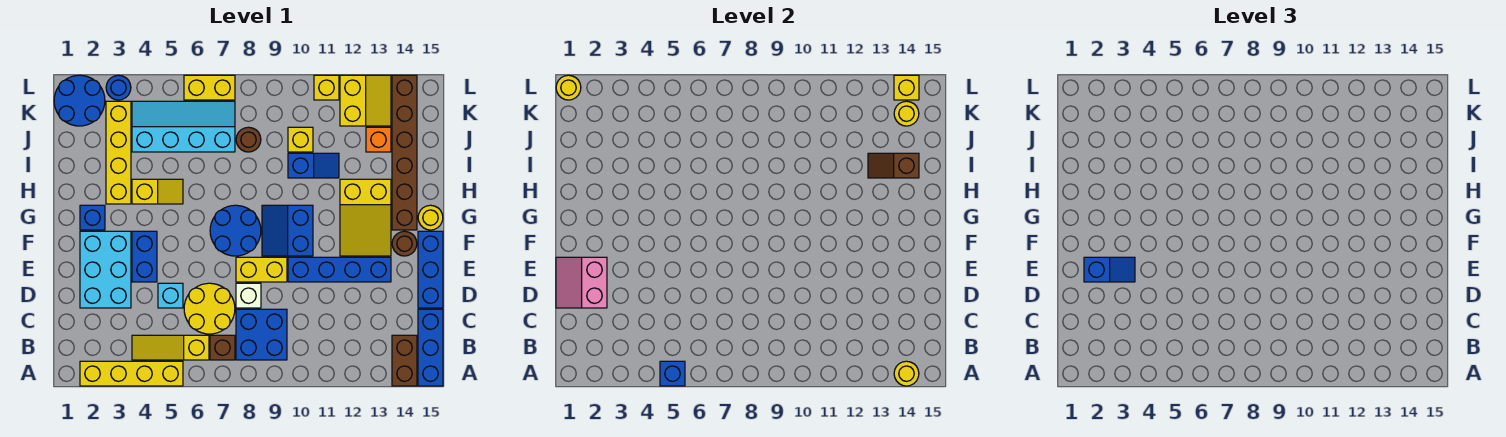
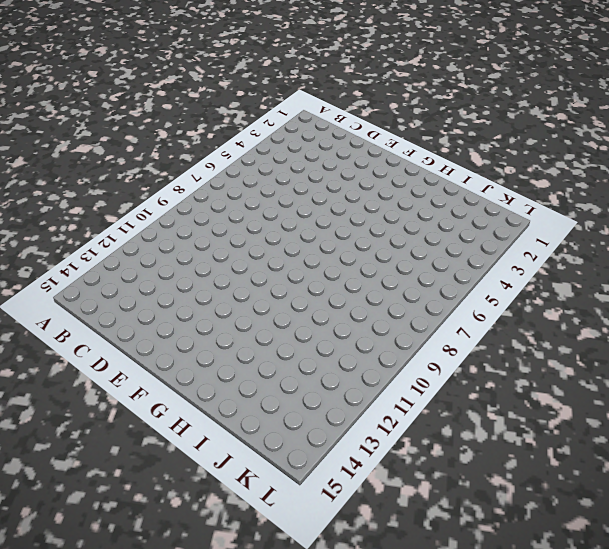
none -> yellow brick A2:A5 level 1
none -> brown brick A14:B14 level 1
none -> blue brick A15:C15 level 1
none -> yellow slope B4:B6 level 1 top 6

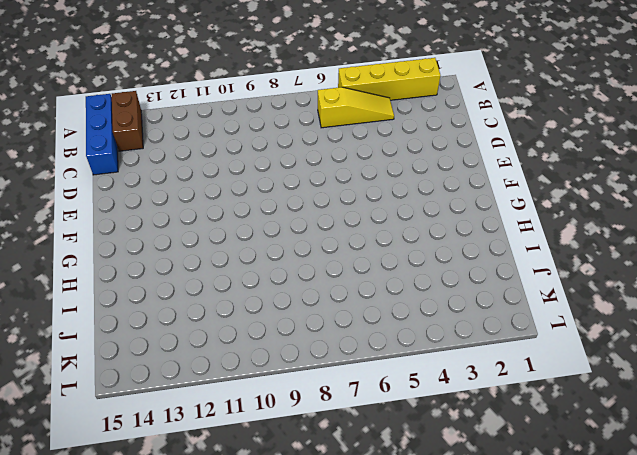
none -> brown brick B7 level 1
none -> blue brick B8:C9 level 1
none -> yellow round brick C6:D7 level 1
none -> cyan brick D2:F3 level 1

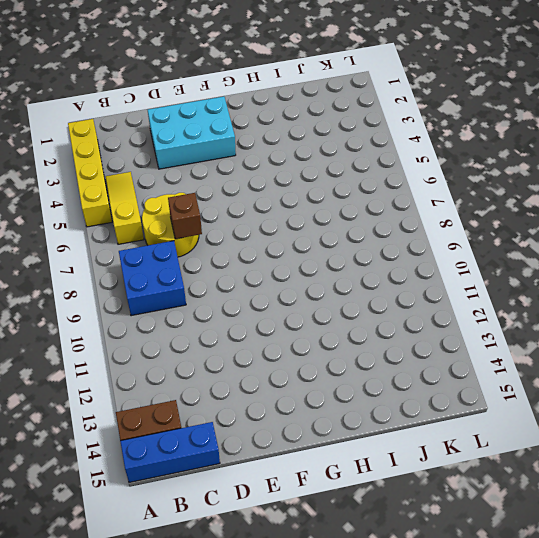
brown brick D7 level 2 -> brown brick B7 level 1
none -> cyan brick D5 level 1
none -> white brick D8 level 1
none -> blue brick D15:F15 level 1
none -> blue brick E4:F4 level 1

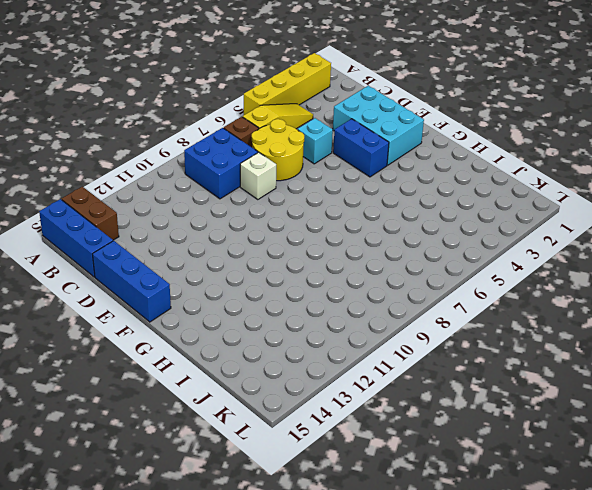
none -> yellow brick E8:E9 level 1
none -> blue brick E10:E13 level 1
none -> blue round brick F7:G8 level 1
none -> blue slope F9:G10 level 1 top 10

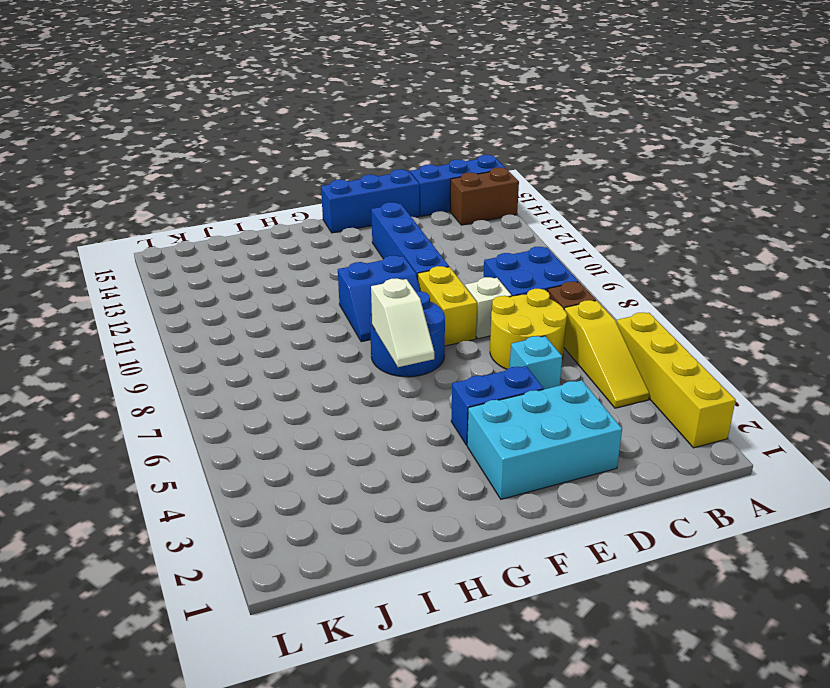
white slope G6:G7 level 2 top 7 -> none
none -> yellow slope F12:H13 level 1 top H
none -> brown round brick F14 level 1
none -> blue brick G2 level 1
none -> brown brick G14:L14 level 1

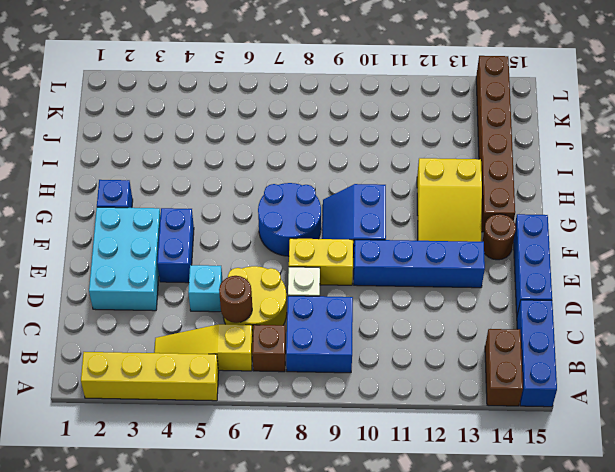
brown round brick C6 level 2 -> brown round brick J8 level 1
none -> yellow round brick G15 level 1
none -> yellow brick H3:K3 level 1
none -> yellow slope H4:H5 level 1 top 4
none -> blue slope I10:I11 level 1 top 10

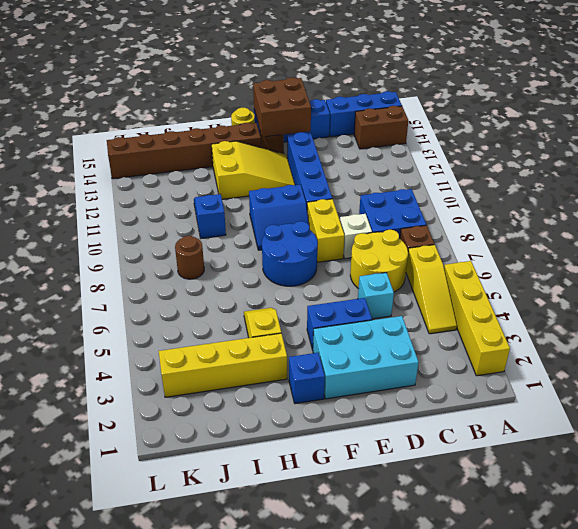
brown brick E14:F15 level 2 -> none
none -> cyan slope J4:K7 level 1 top J
none -> yellow brick J10 level 1
none -> orange brick J13 level 1
none -> blue round brick K1:L2 level 1

